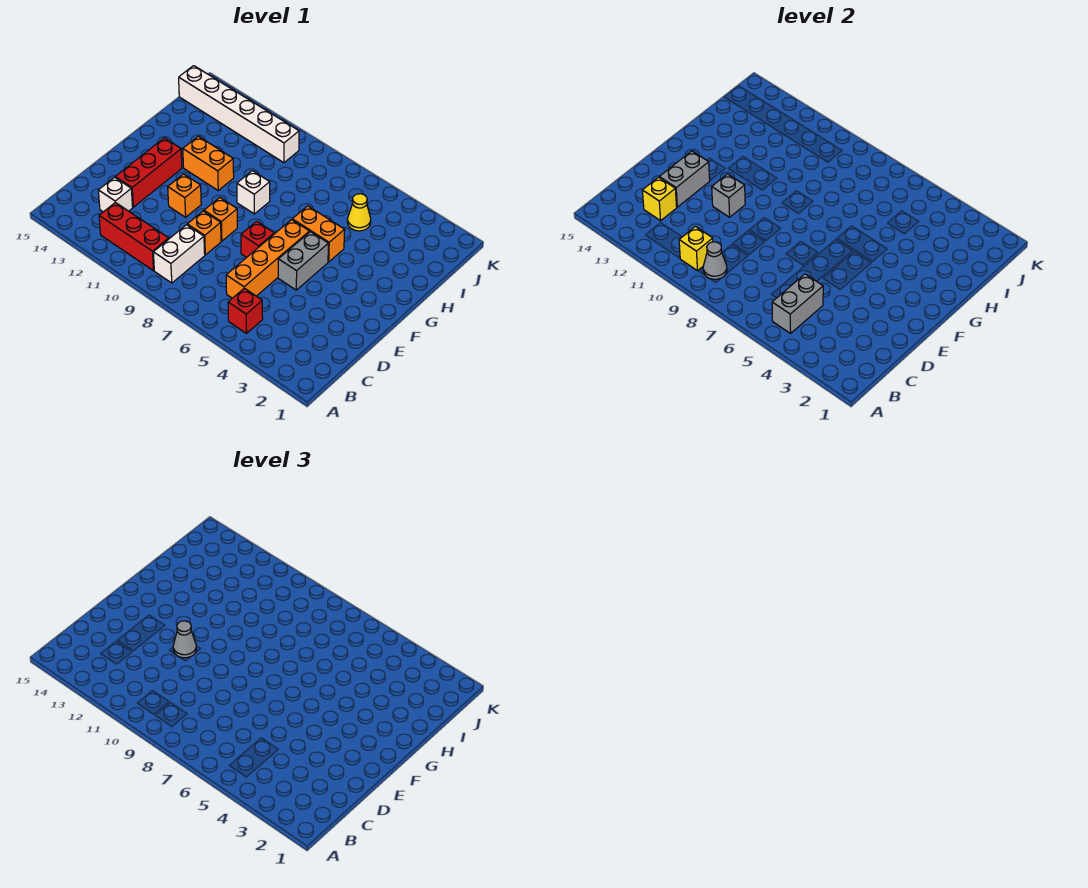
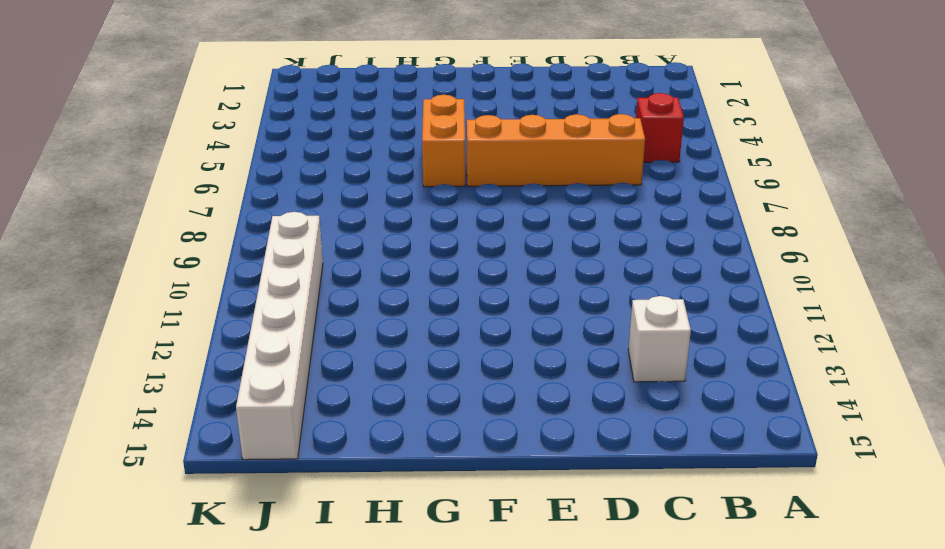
none -> white brick B9:C9 level 1
none -> red brick B10:B12 level 1
none -> orange brick D9 level 1

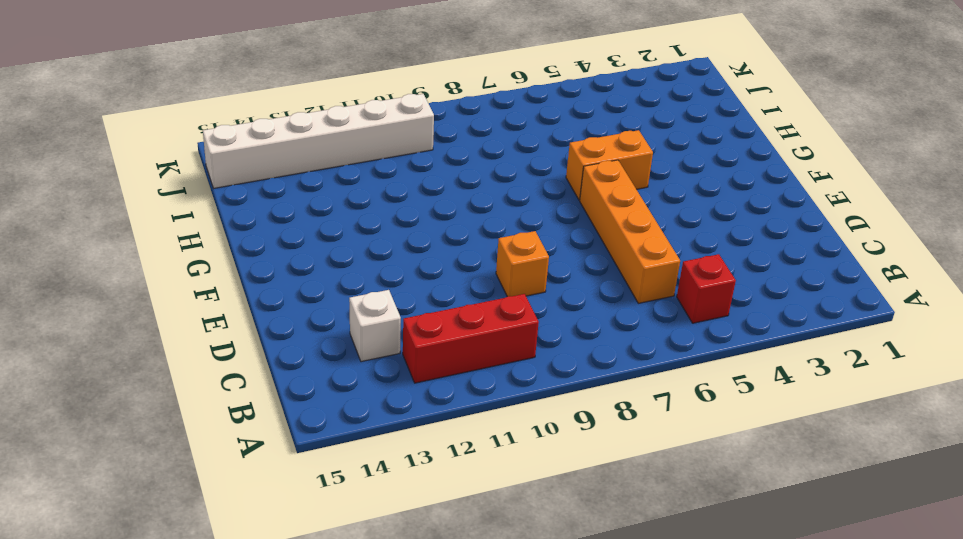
none -> white brick B9:C9 level 1
none -> red brick D13:F13 level 1
none -> grey brick E5:F5 level 1

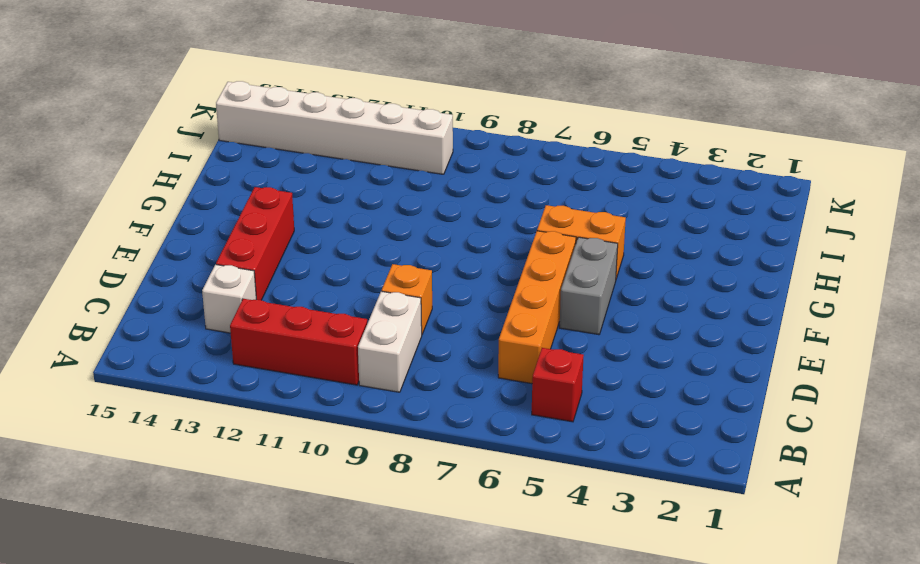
none -> red brick E7 level 1
none -> orange brick E9 level 1
none -> orange brick E11 level 1

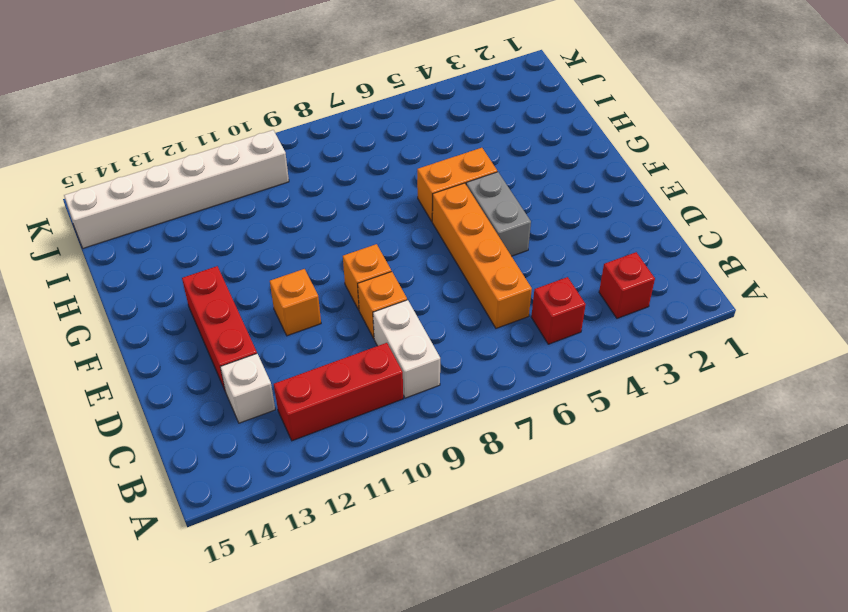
red brick B3 level 1 -> red brick E7 level 1
none -> white brick G9 level 1
none -> orange brick G11:G12 level 1
none -> yellow cone I5 level 1

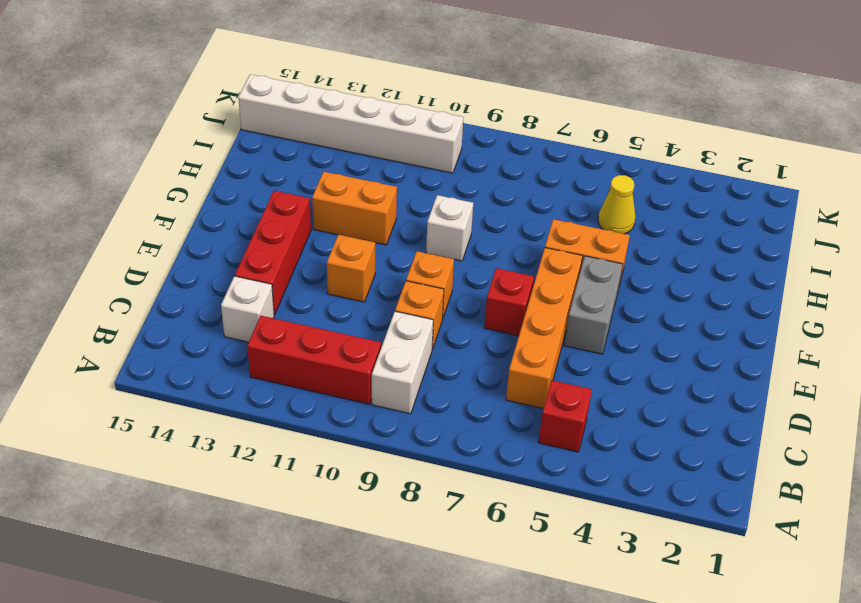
none -> grey brick B5:C5 level 2
none -> grey cone B9 level 2
none -> yellow brick B10 level 2

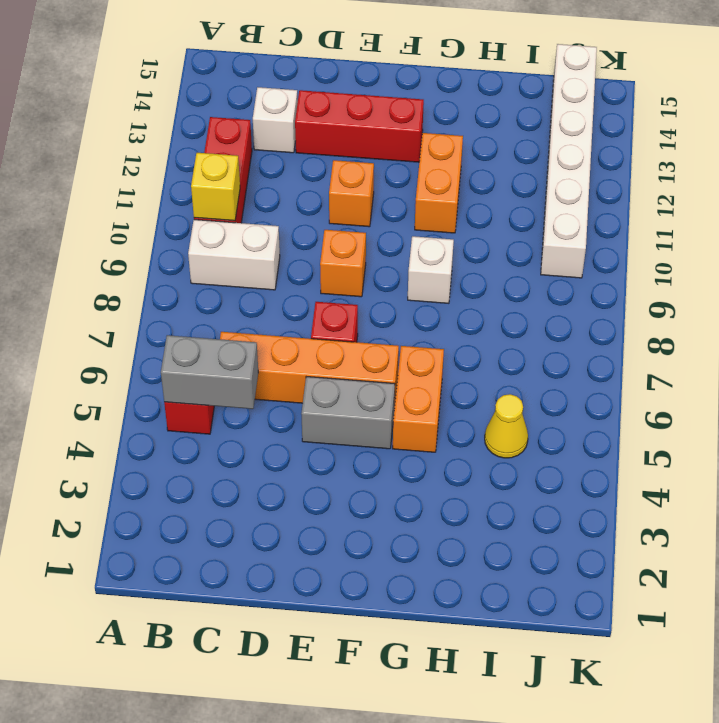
none -> orange brick D9 level 1
none -> grey cone B9 level 2
none -> yellow brick C13 level 2

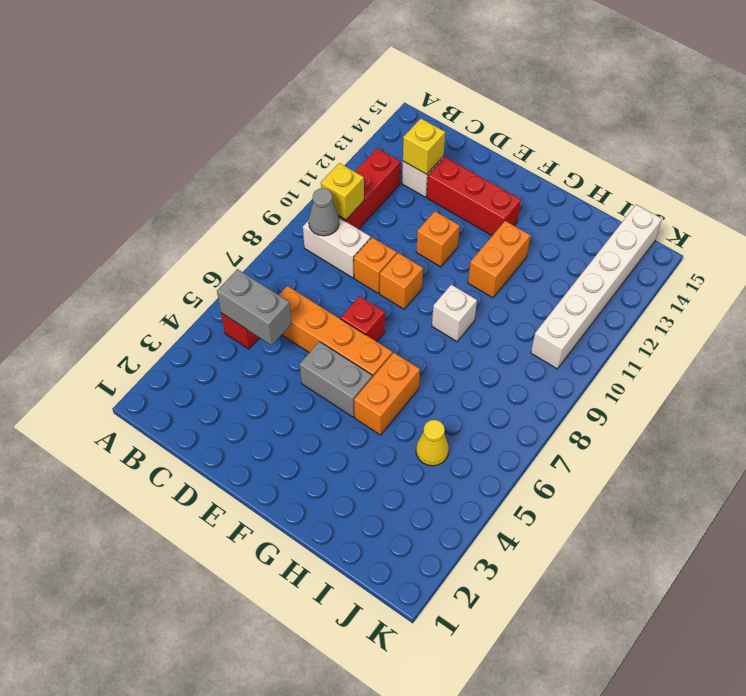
none -> grey brick D13:E13 level 2
none -> grey brick E11 level 2
none -> grey cone E11 level 3

